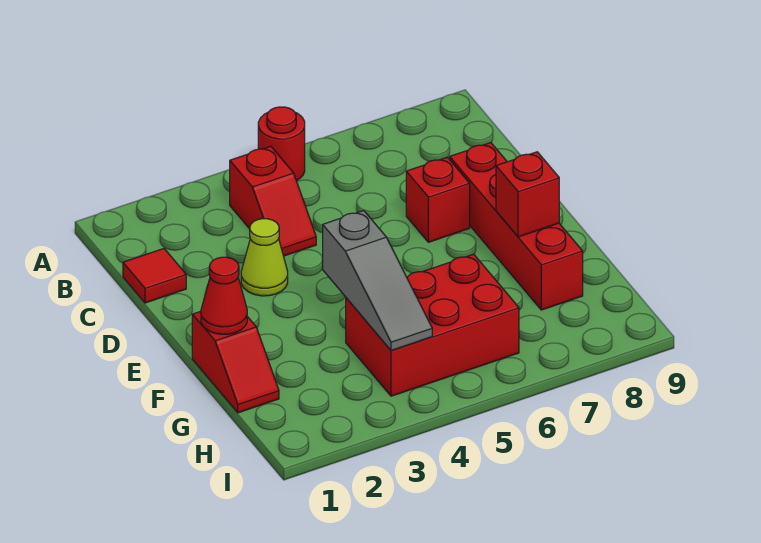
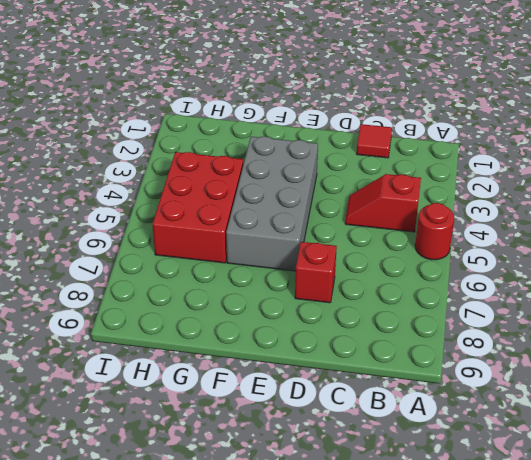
grey brick E3:F6 level 1 -> none
none -> lime cone D3 level 1
none -> red brick D8:G8 level 1

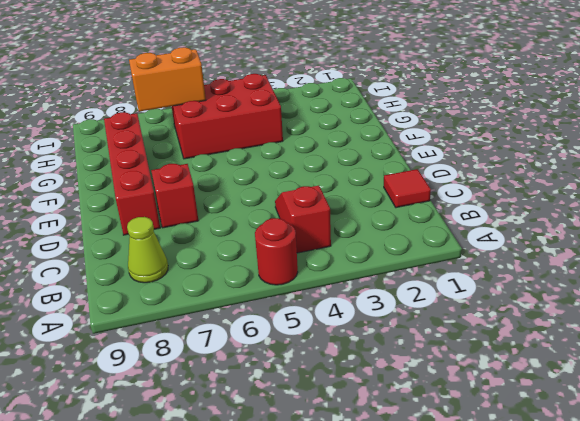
lime cone B8 level 1 -> lime cone D3 level 1
orange brick H6:H7 level 2 -> none
none -> red slope F1:G1 level 1 top F
none -> red cone F1 level 2

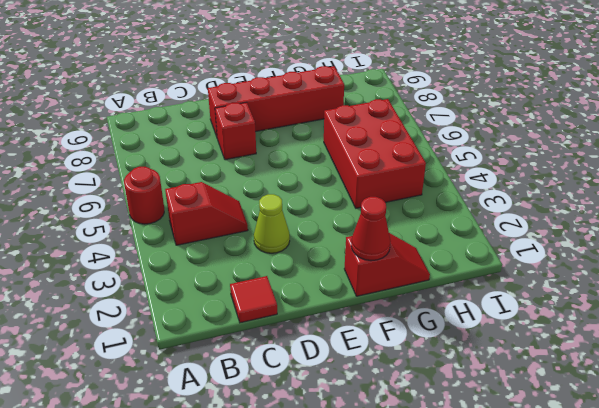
none -> grey slope F4:H4 level 2 top F
none -> red brick F8 level 2

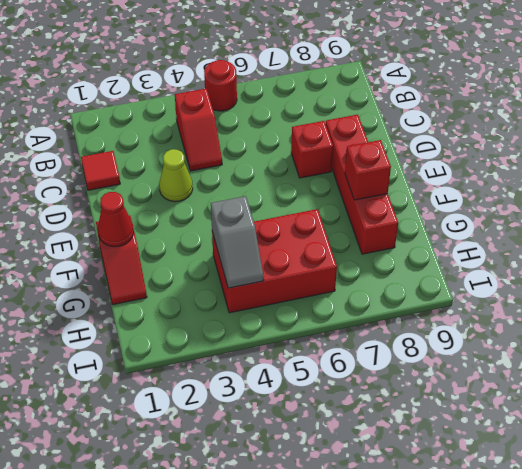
grey slope G4:H4 level 2 top G -> grey slope F4:H4 level 2 top F

